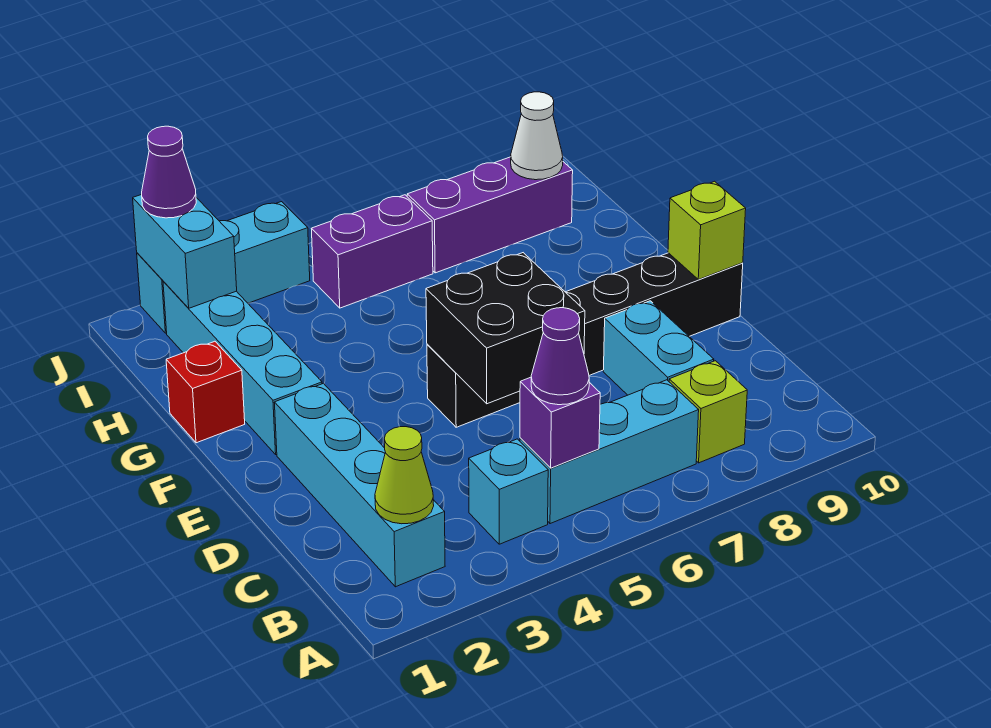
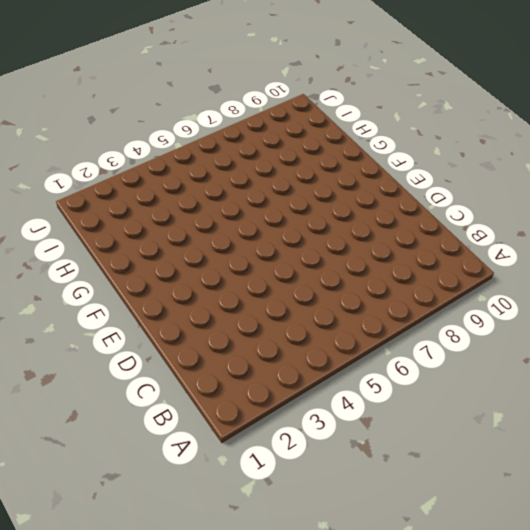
none -> cyan brick B2:E2 level 1
none -> cyan brick B4 level 1
none -> cyan brick B5:B7 level 1

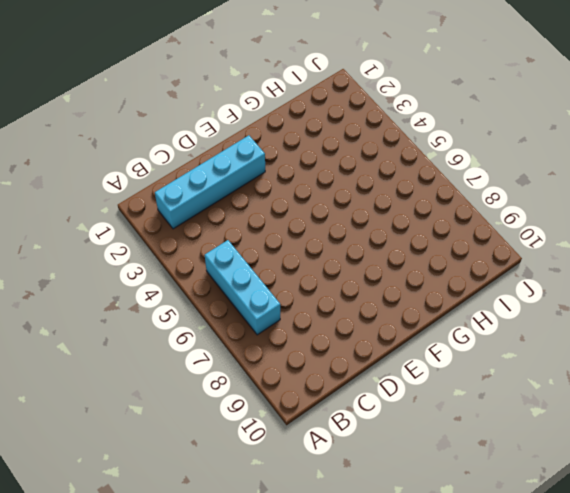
none -> cyan brick B4 level 1
none -> lime brick B8 level 1
none -> cyan brick C8:D8 level 1

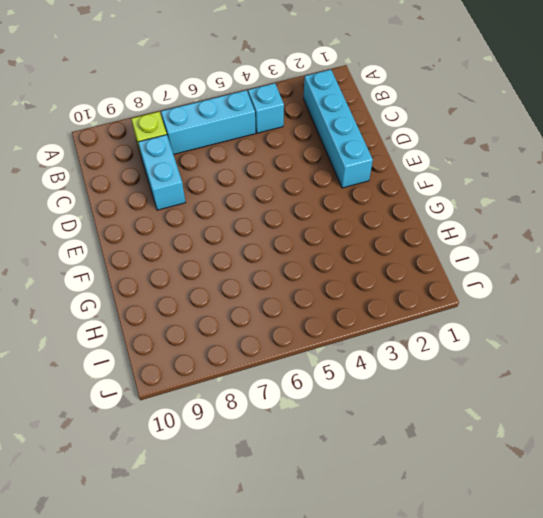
none -> black brick E5:E10 level 1
none -> cyan brick F2:I2 level 1
none -> red brick G1 level 1

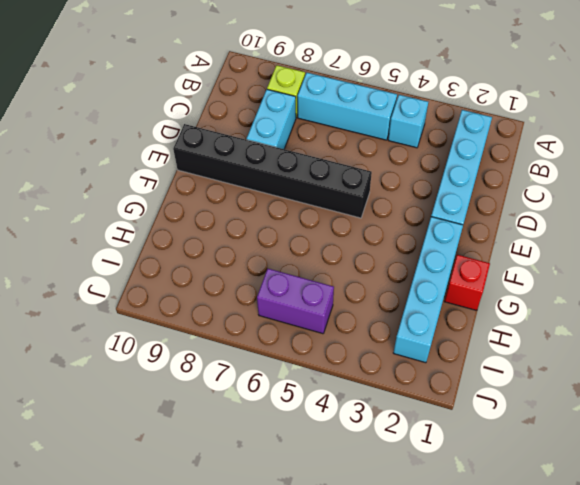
none -> purple brick I7:I9 level 1
none -> cyan brick J2:J4 level 1
none -> lime cone B2 level 2

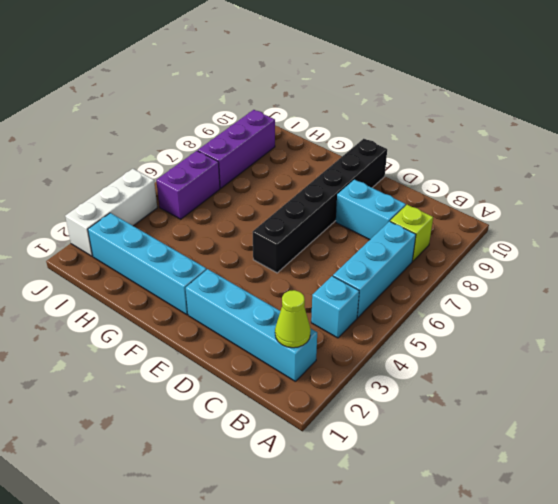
white brick J2:J4 level 1 -> cyan brick J2:J4 level 1
none -> red brick G1 level 1
none -> purple brick B5 level 2
none -> black brick D5:E6 level 2

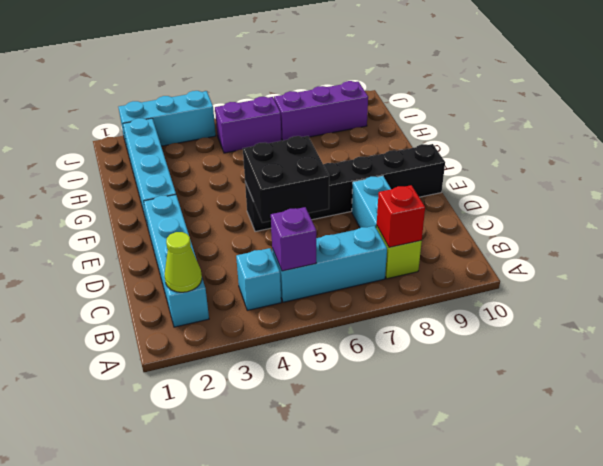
red brick B8 level 2 -> red brick G1 level 1
none -> lime brick E10 level 2
none -> cyan brick I2:J2 level 2
none -> white cone I9 level 2

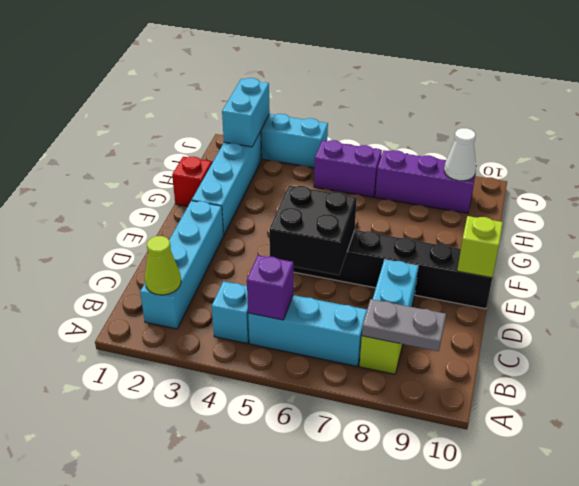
grey plate B8:B9 level 2 -> none
none -> purple cone B5 level 3
none -> purple cone J2 level 3

